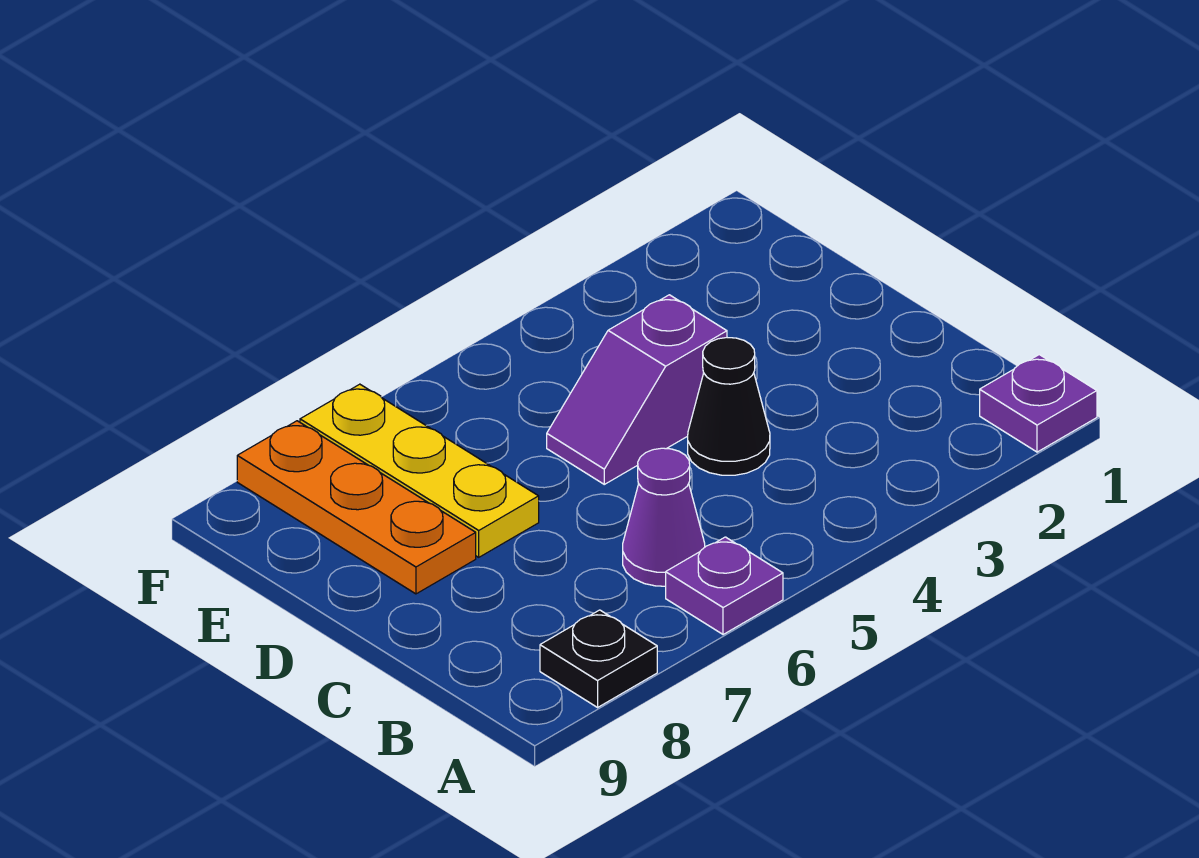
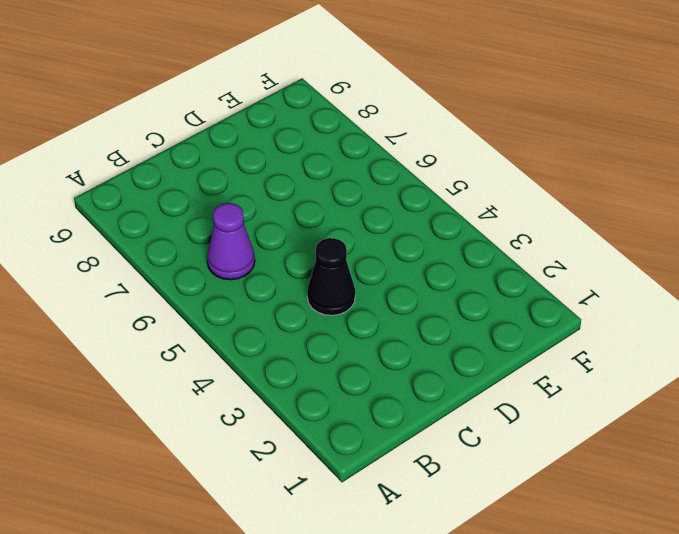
none -> purple plate A1 level 1
none -> purple plate A6 level 1

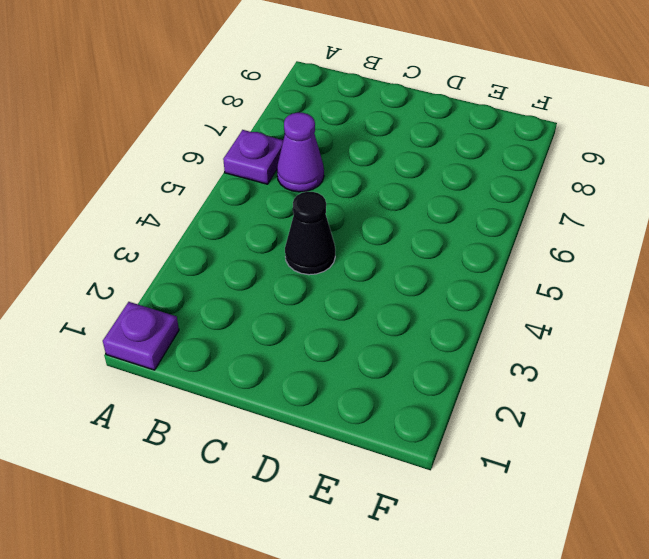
none -> black plate A8 level 1
none -> purple slope D4:D5 level 1 top 4

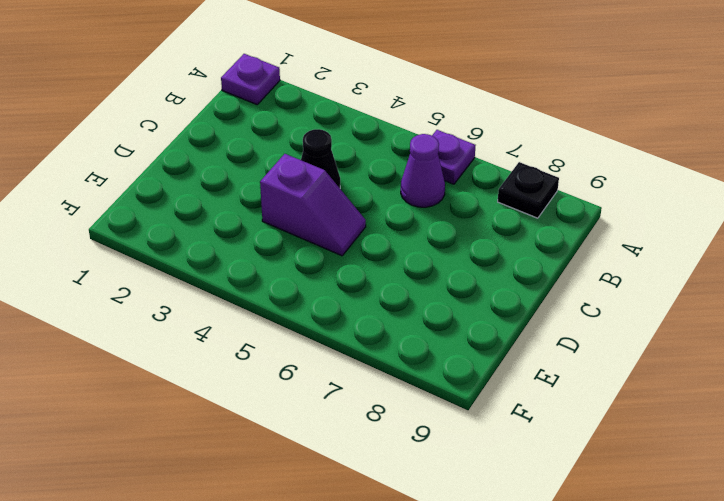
none -> yellow plate D7:F7 level 1
none -> orange plate D8:F8 level 1

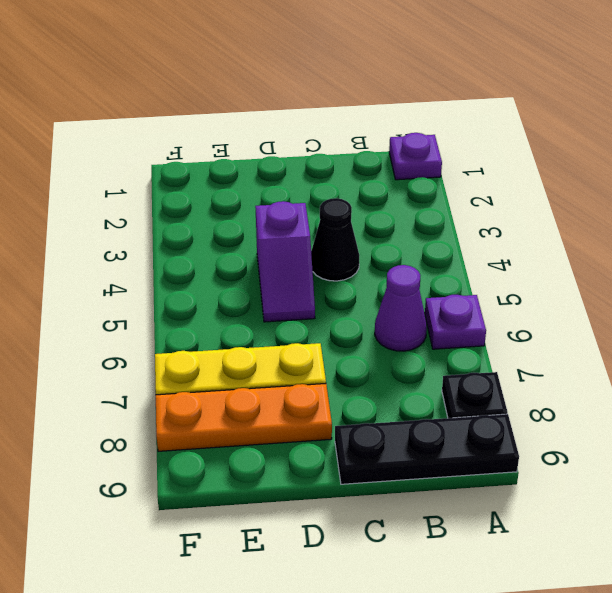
black plate A9:C9 level 1 -> none

